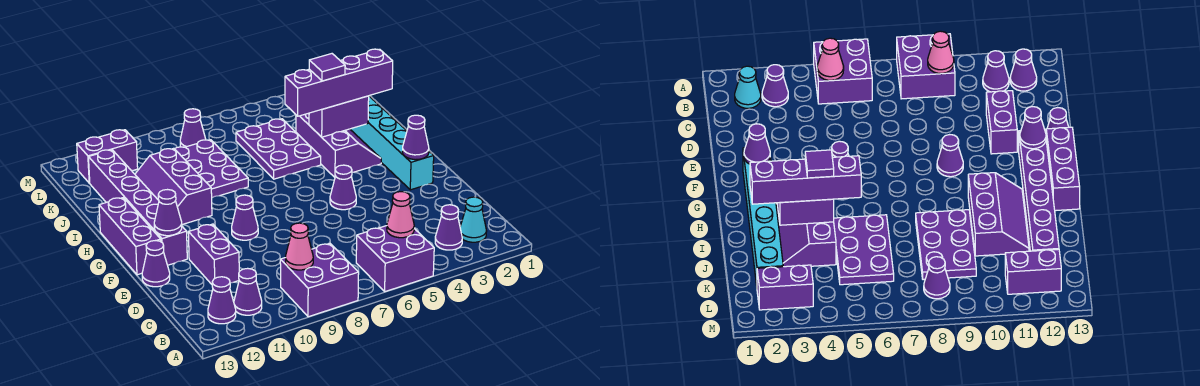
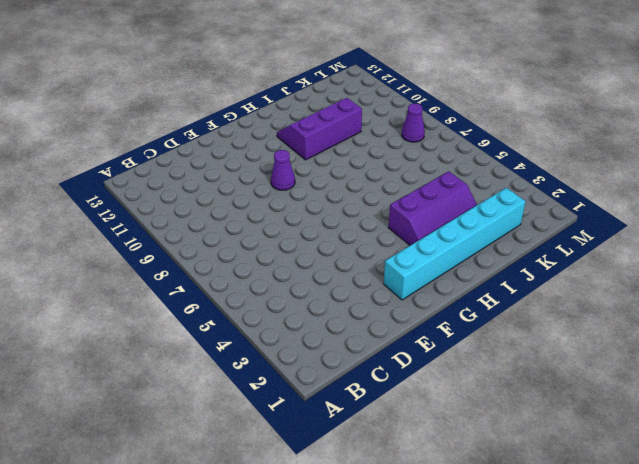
none -> purple brick A5:B6 level 1
none -> purple brick A8:B9 level 1
none -> cyan cone B2 level 1

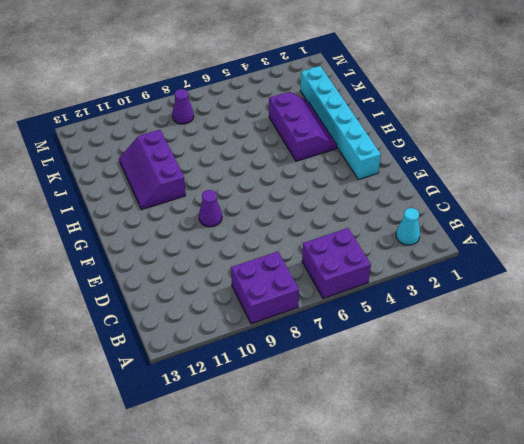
none -> purple cone B3 level 1
none -> purple cone B11 level 1
none -> purple cone B12 level 1

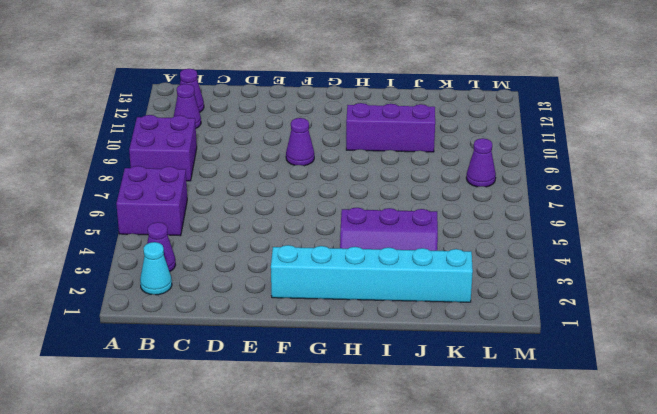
none -> purple brick D11:E11 level 1
none -> purple cone E13 level 1
none -> purple cone F5 level 1

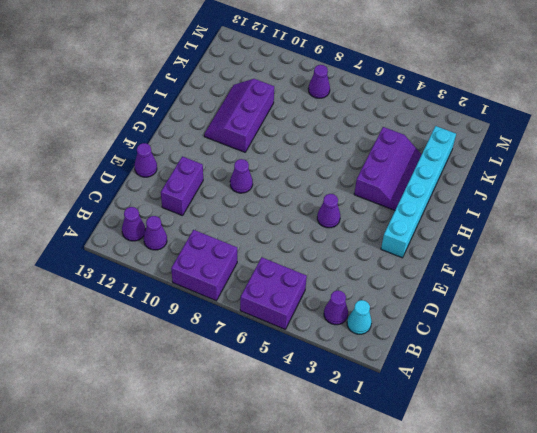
none -> purple brick F12:K12 level 1
none -> purple brick F13:H13 level 1
none -> purple plate I5:K6 level 1

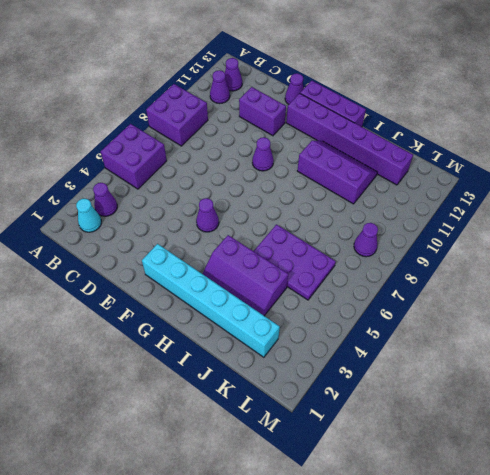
none -> purple plate I8:K9 level 1
none -> purple brick L2:L3 level 1
none -> purple brick L11:L12 level 1

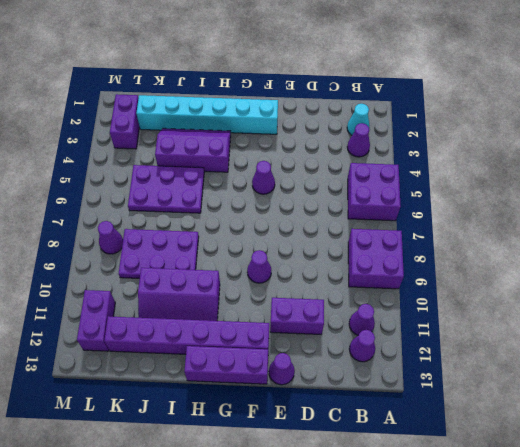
none -> pink cone B5 level 2
none -> pink cone B9 level 2
none -> purple cone F2 level 2

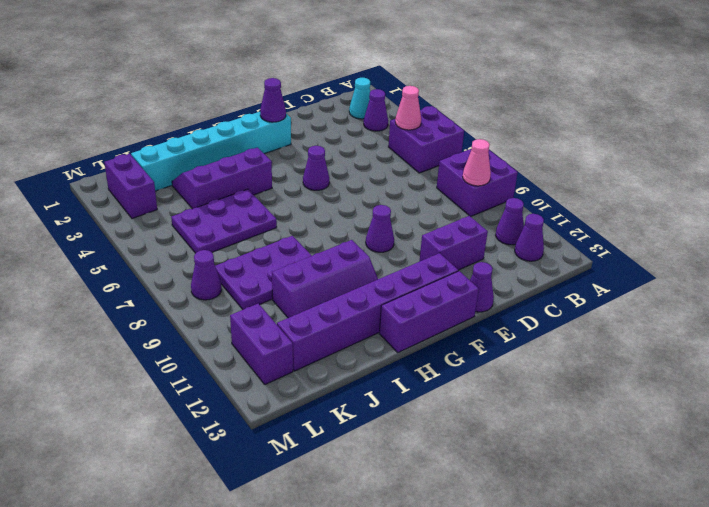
none -> purple cone F12 level 2
none -> purple brick I3:I4 level 2
none -> purple brick I2:I5 level 3

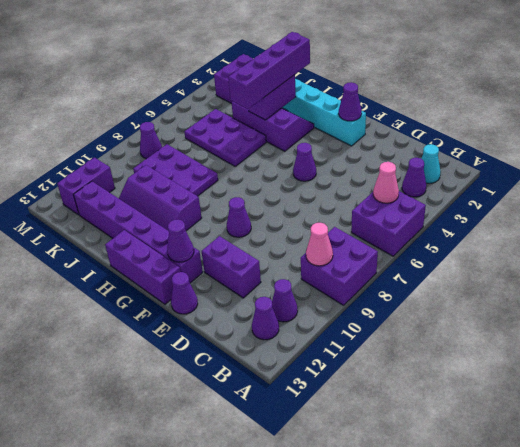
none -> purple tile I4 level 4

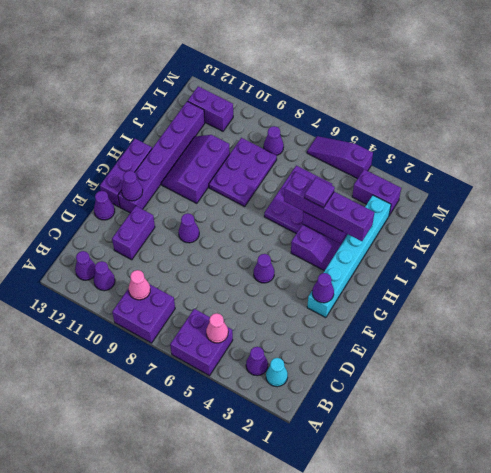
purple slope M4:M6 level 1 top 4 -> none

